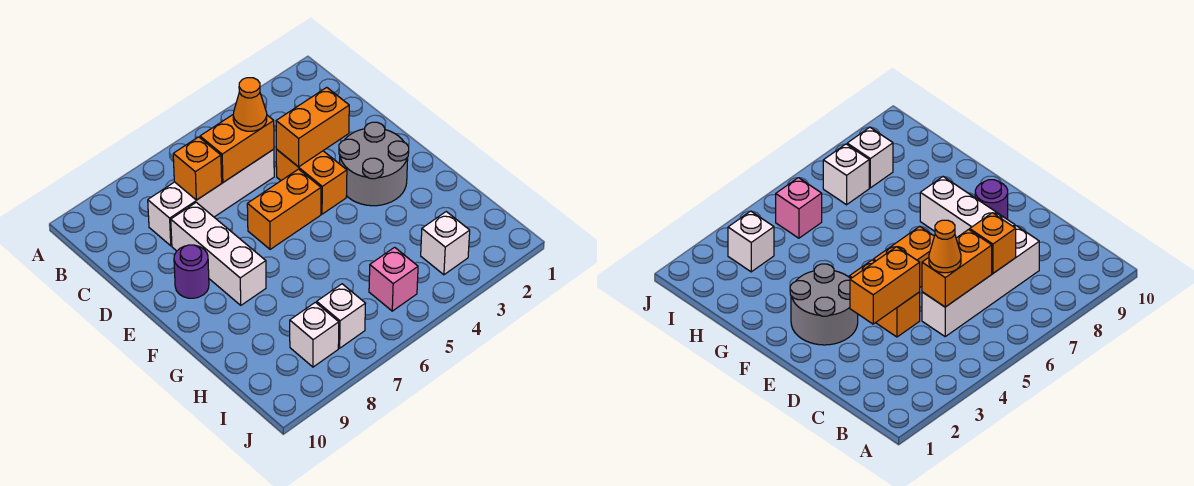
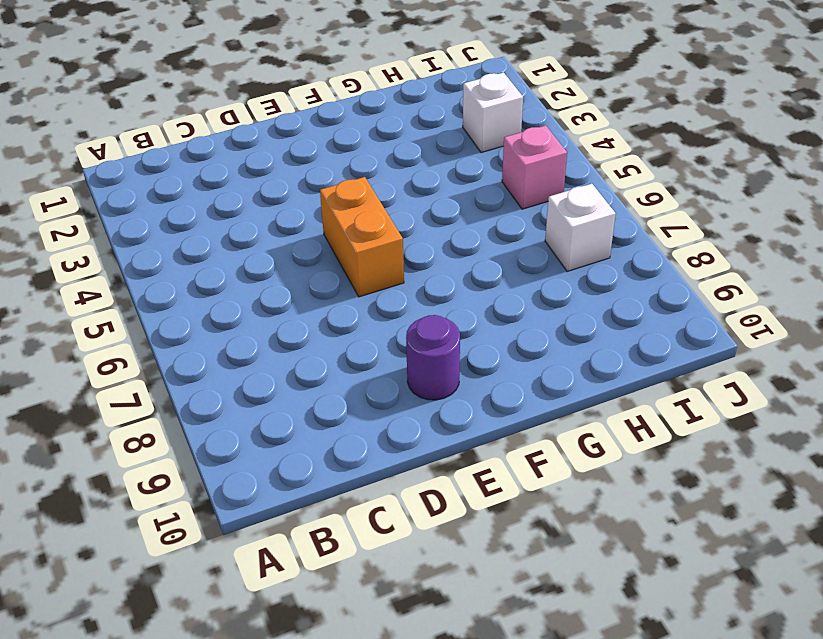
none -> white brick C5:C8 level 1
none -> orange brick D4:E4 level 1
none -> white brick D8:F8 level 1

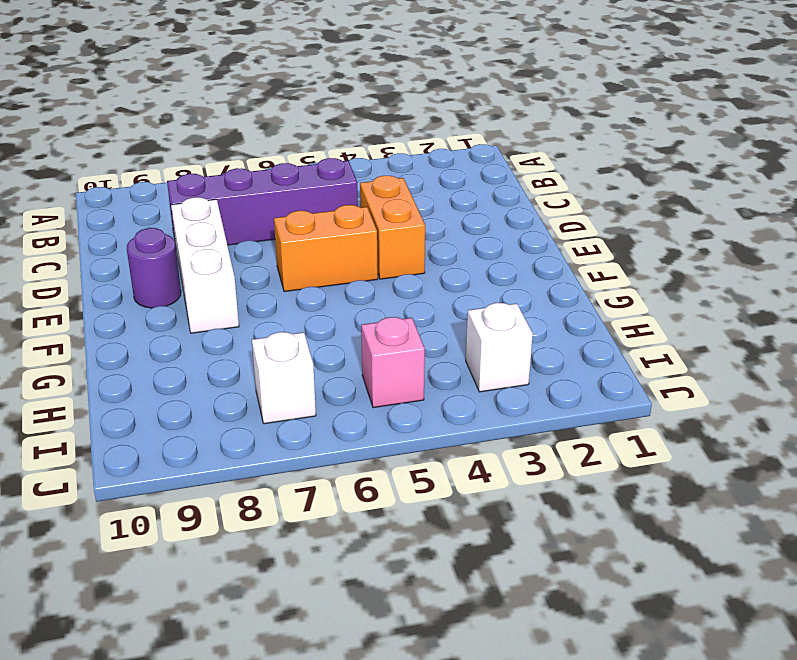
purple brick C5:C8 level 1 -> white brick C5:C8 level 1
none -> grey round brick E2:F3 level 1
none -> white brick I8 level 1
none -> orange brick C5:C6 level 2

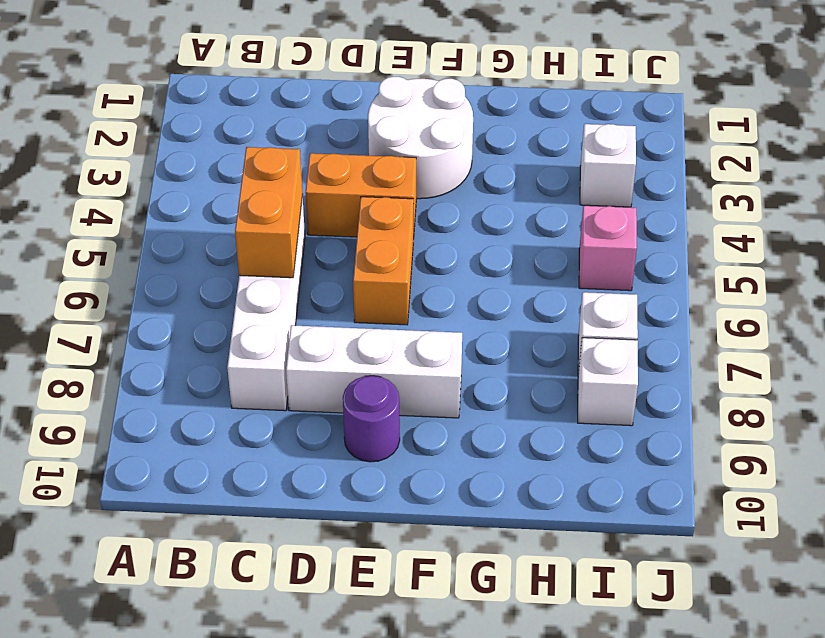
white round brick E2:F3 level 1 -> grey round brick E2:F3 level 1
none -> orange brick C7 level 2
none -> orange brick D3:D4 level 2
none -> orange cone C5 level 3

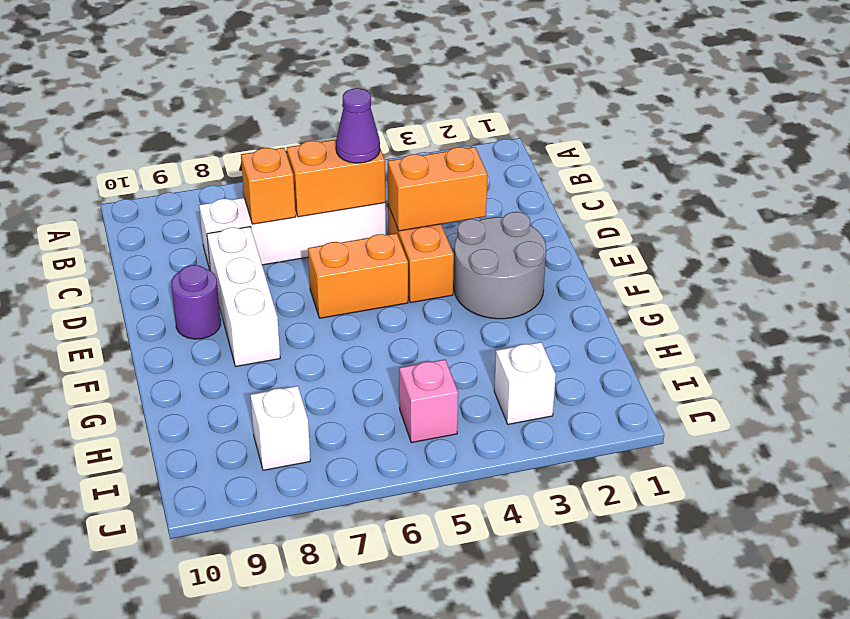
purple cone C5 level 3 -> orange cone C5 level 3
none -> white brick I7 level 1

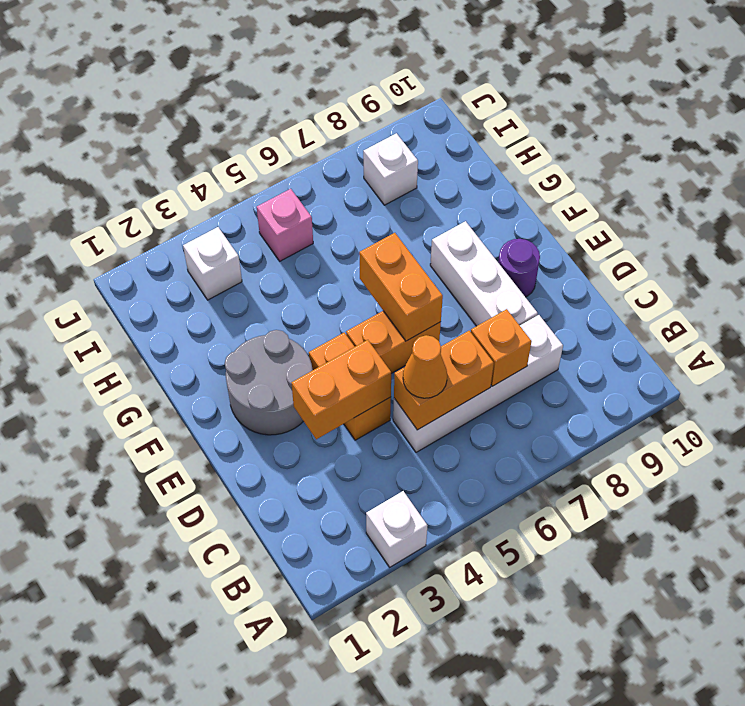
white brick A3 level 1 -> white brick I7 level 1
orange brick E6:F6 level 2 -> none

